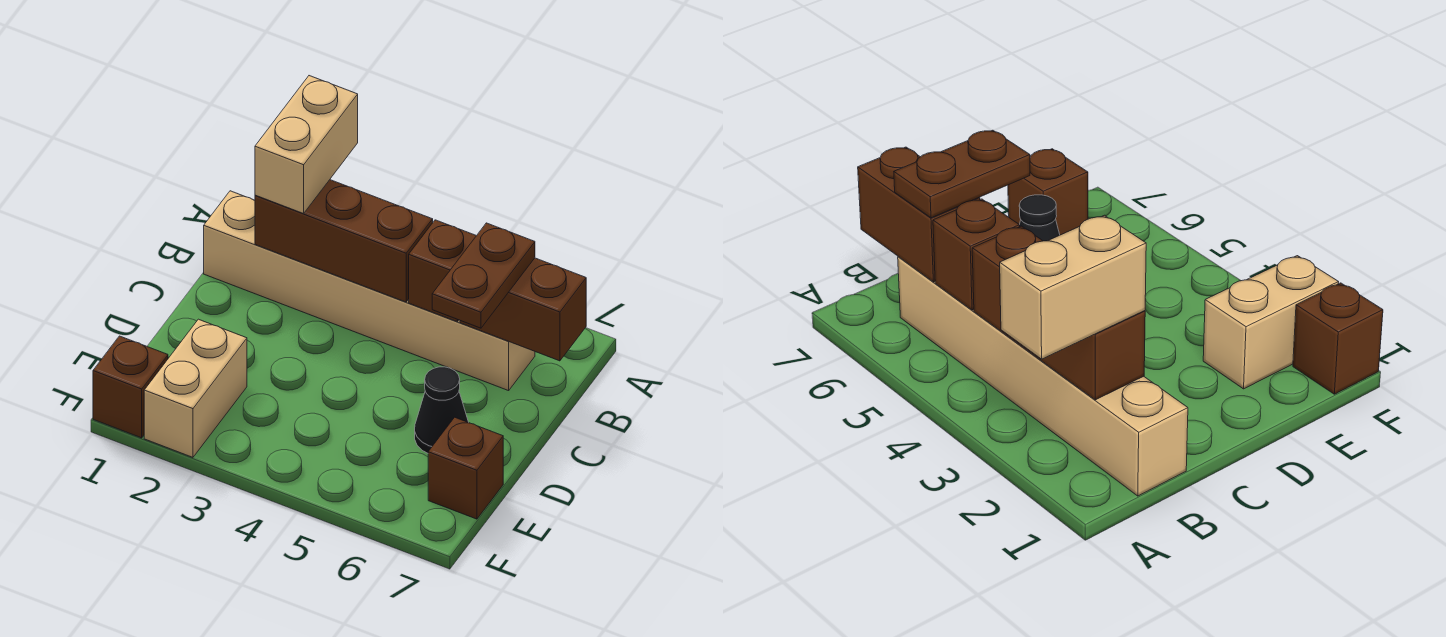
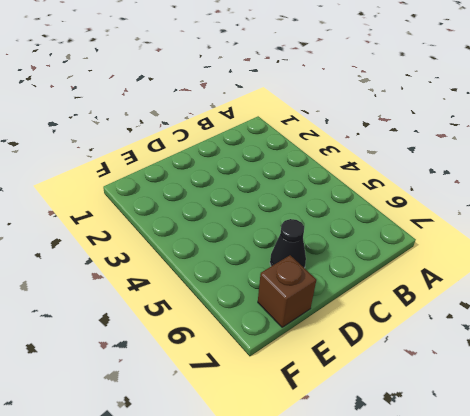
none -> tan brick B1:B6 level 1
none -> tan brick E2:F2 level 1

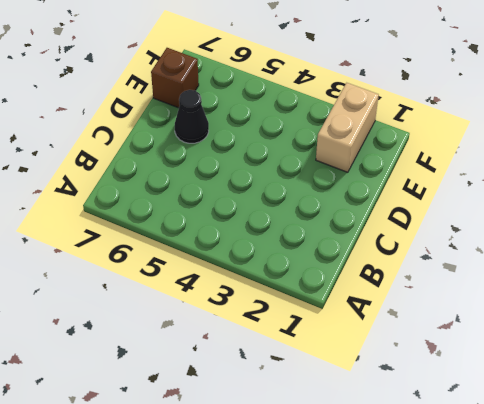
none -> tan brick B1:B6 level 1
none -> brown brick F1 level 1

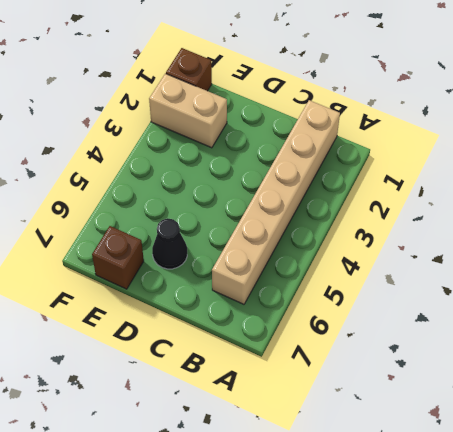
none -> brown brick B2:B4 level 2
none -> brown brick B5 level 2

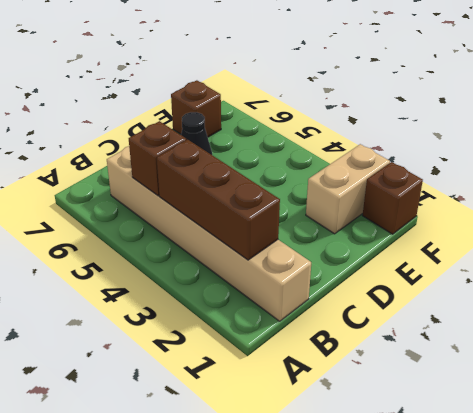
none -> brown brick B6:B7 level 2
none -> tan brick A2:B2 level 3

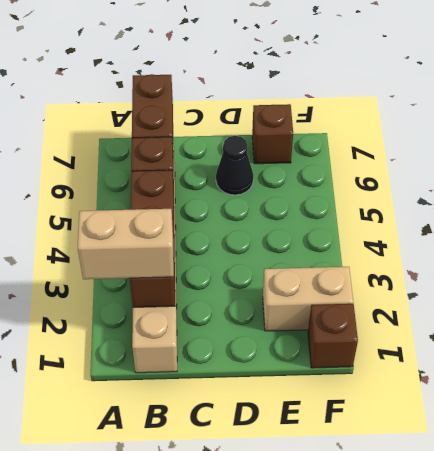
none -> brown plate B6:C6 level 3

